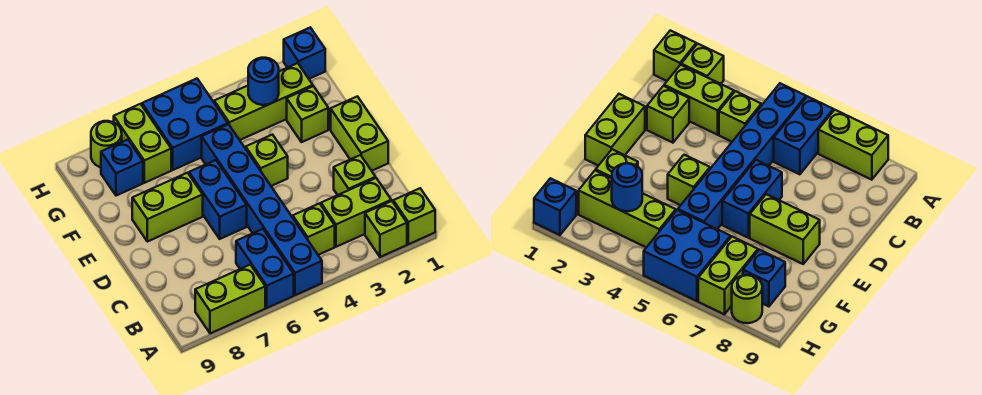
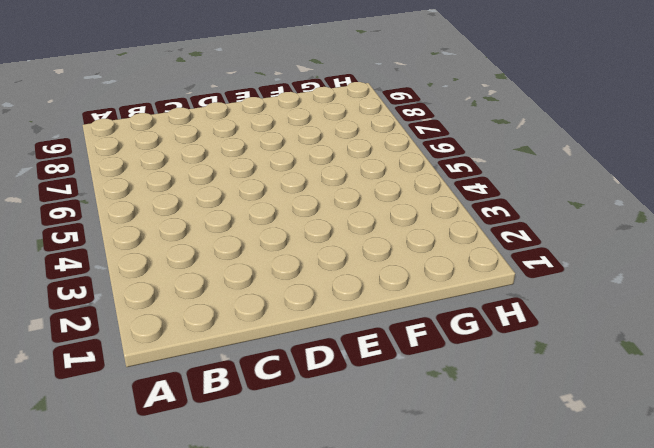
none -> lime brick A1 level 1
none -> lime brick A2 level 1
none -> blue brick A5:F5 level 1

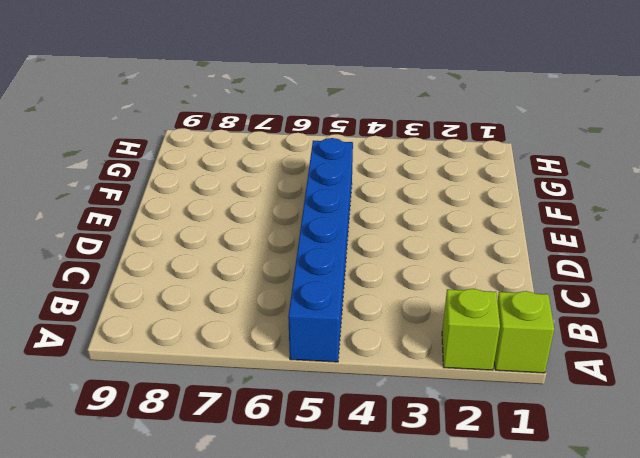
none -> blue brick A6:B6 level 1
none -> lime brick A7:A8 level 1
none -> lime brick B2:B3 level 1

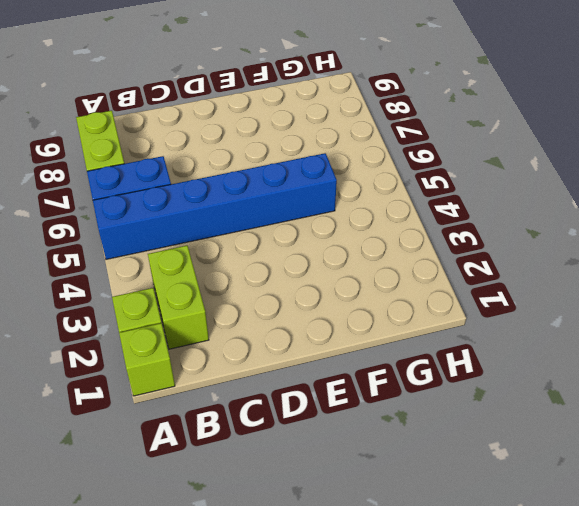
none -> lime brick B4 level 1
none -> lime brick C2 level 1
none -> lime brick D1:E1 level 1

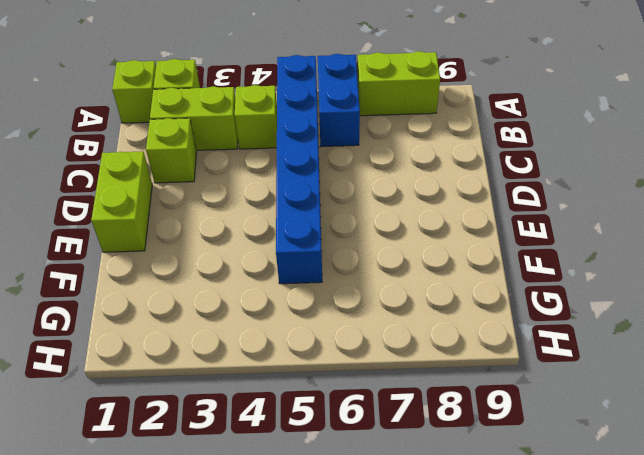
none -> blue brick D6:E6 level 1
none -> lime brick E4 level 1
none -> lime brick E7:E8 level 1

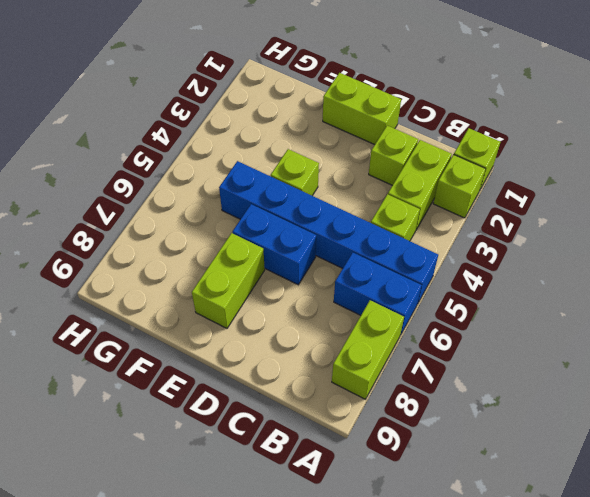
none -> lime brick F2 level 1
none -> lime brick G2:G4 level 1
none -> blue brick G5:H6 level 1

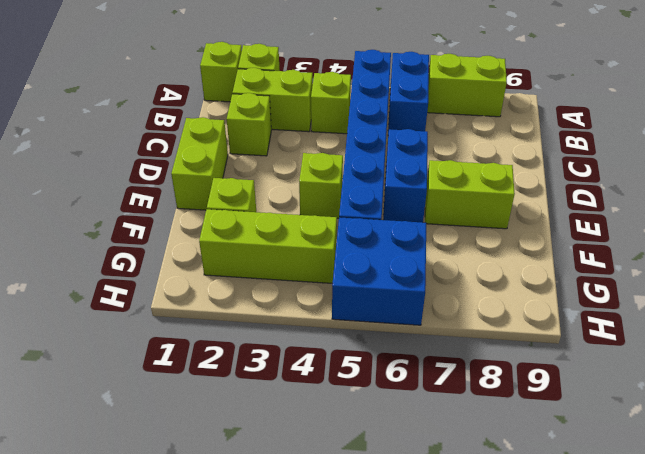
none -> lime brick G7:H7 level 1
none -> blue brick G8 level 1
none -> blue brick H1 level 1

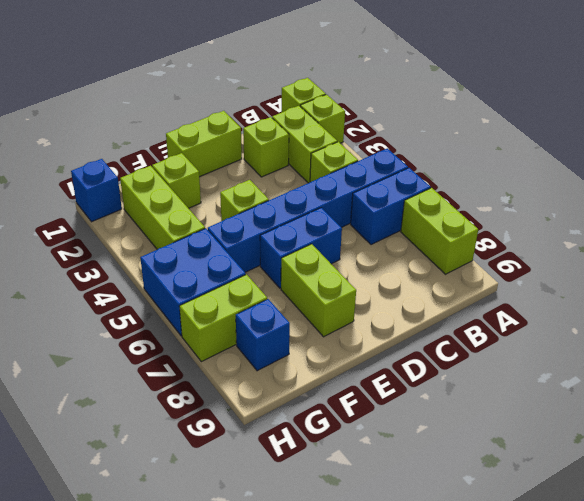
none -> lime round brick H8 level 1
none -> blue round brick G3 level 2

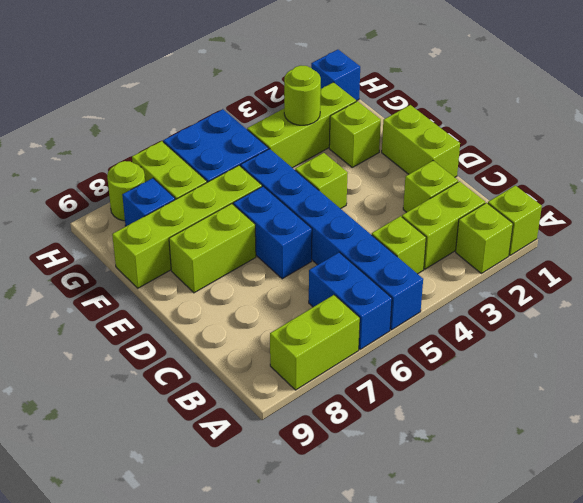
lime brick F6:F9 level 1 -> none
lime round brick G3 level 2 -> blue round brick G3 level 2

